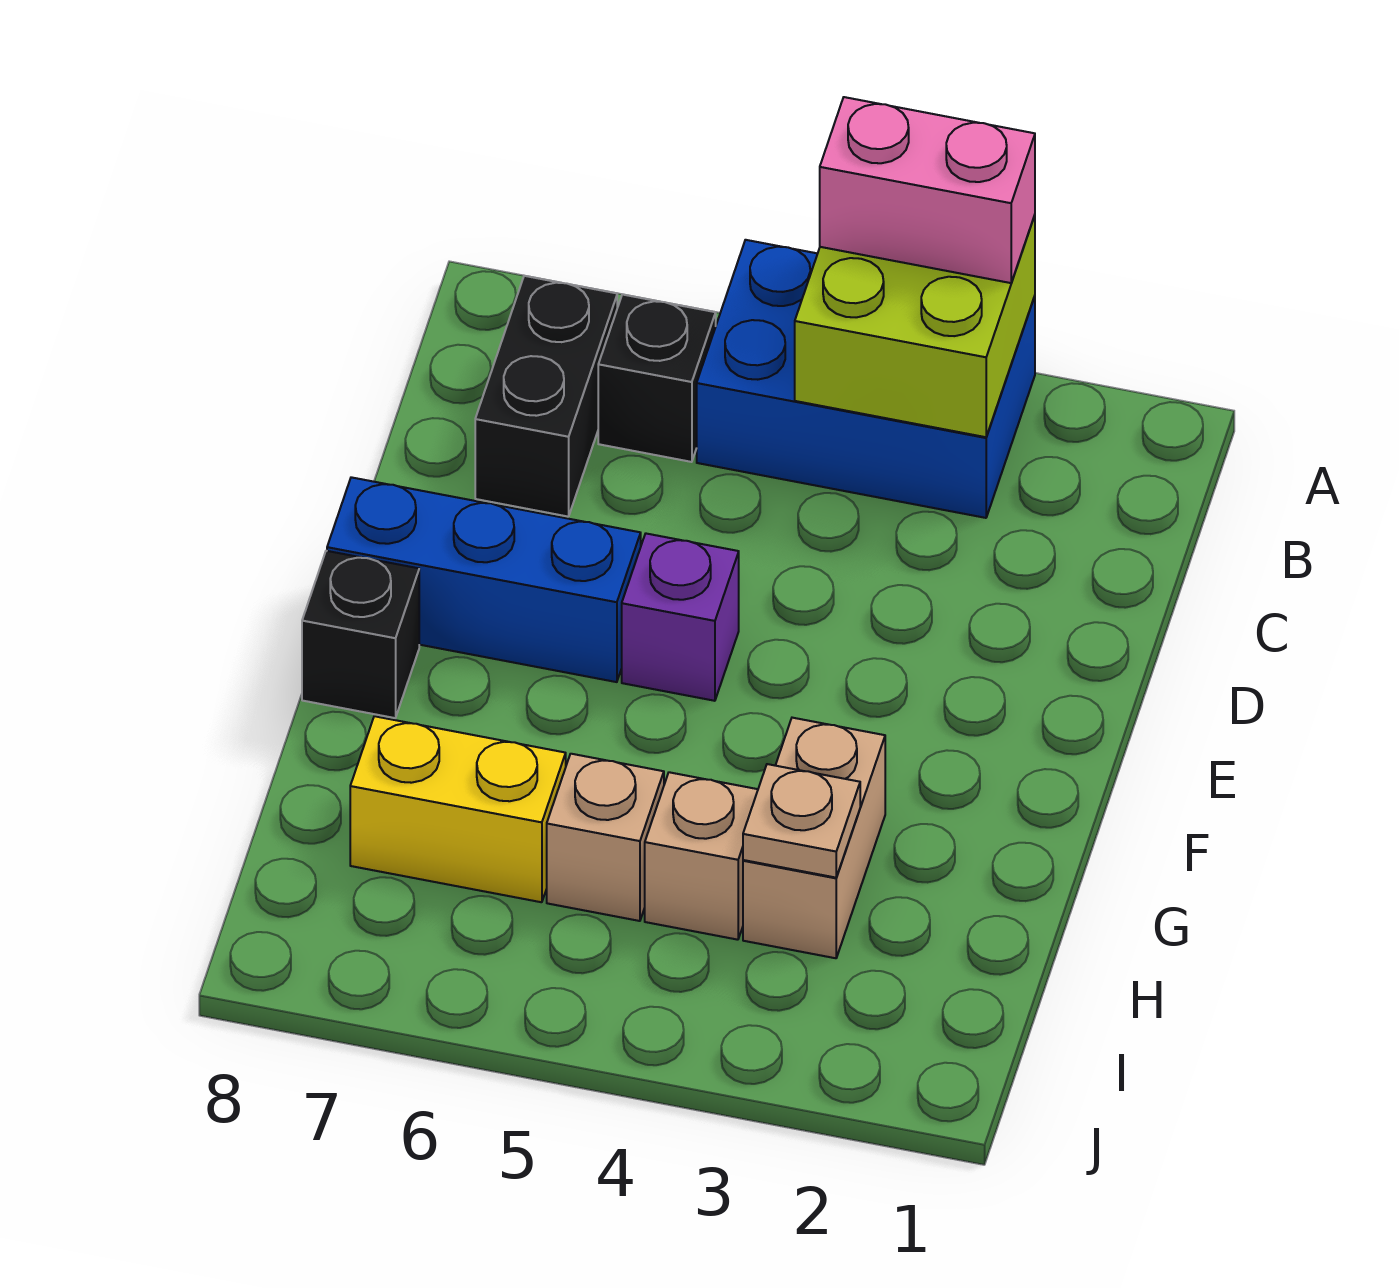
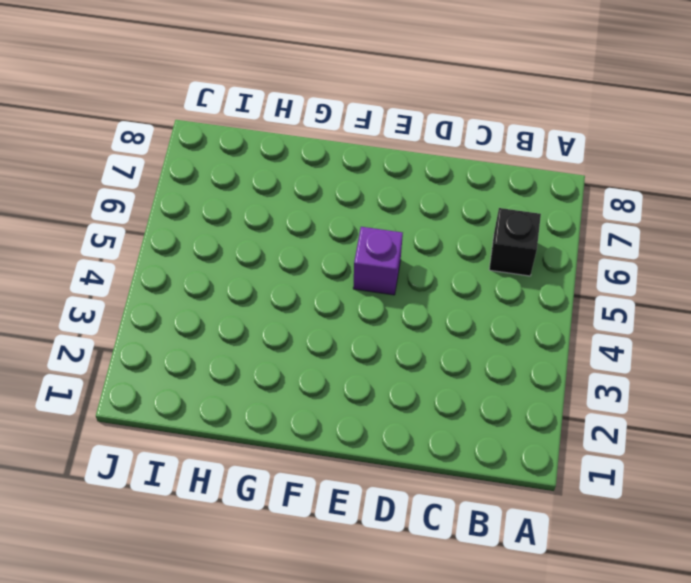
none -> blue brick A3:B5 level 1
none -> black brick B7:C7 level 1
none -> blue brick E6:E8 level 1

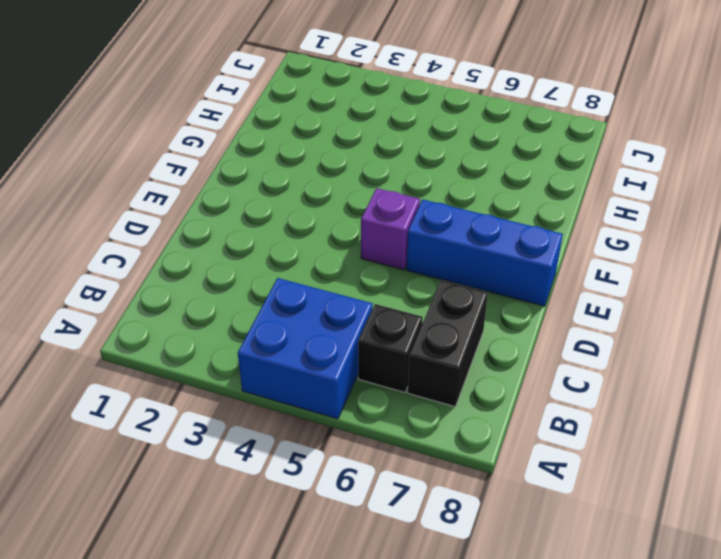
blue brick A4:B5 level 1 -> blue brick A3:B5 level 1
none -> black brick F8 level 1
none -> tan brick G3:H3 level 1
none -> tan brick H4 level 1

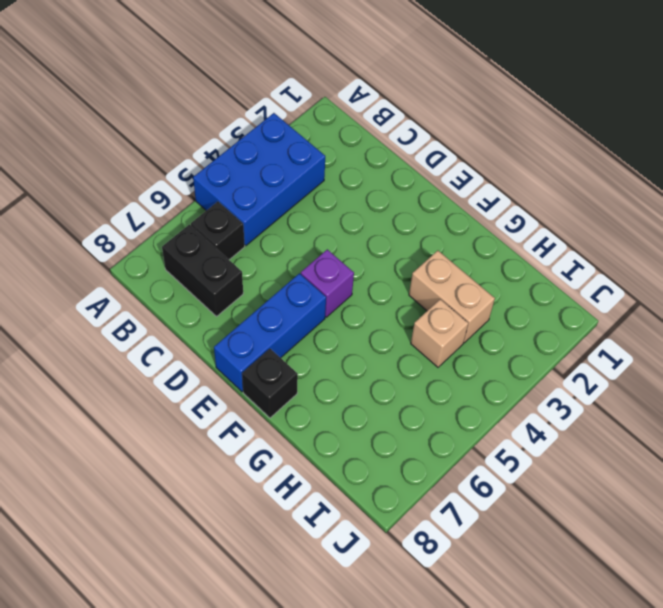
none -> tan brick H5 level 1
none -> yellow brick H6:H7 level 1
none -> lime brick A3:B4 level 2

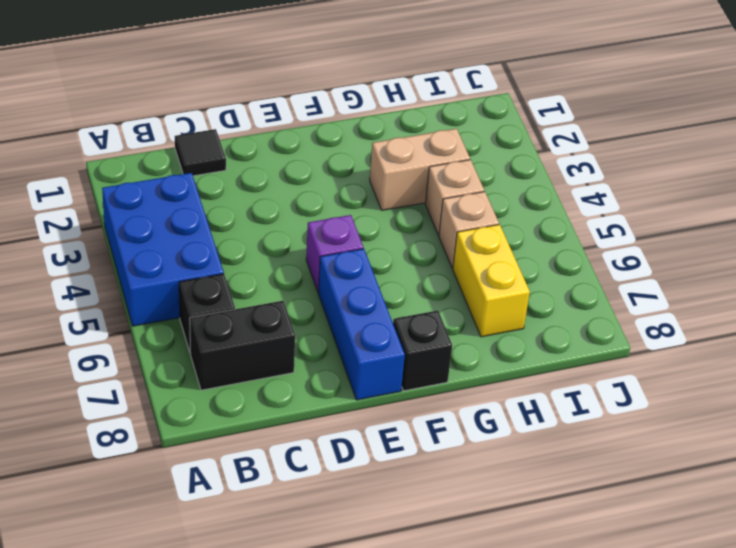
black tile C1 level 1 -> none
none -> lime brick A3:B4 level 2
none -> tan plate H3 level 2
none -> pink brick A3:A4 level 3

